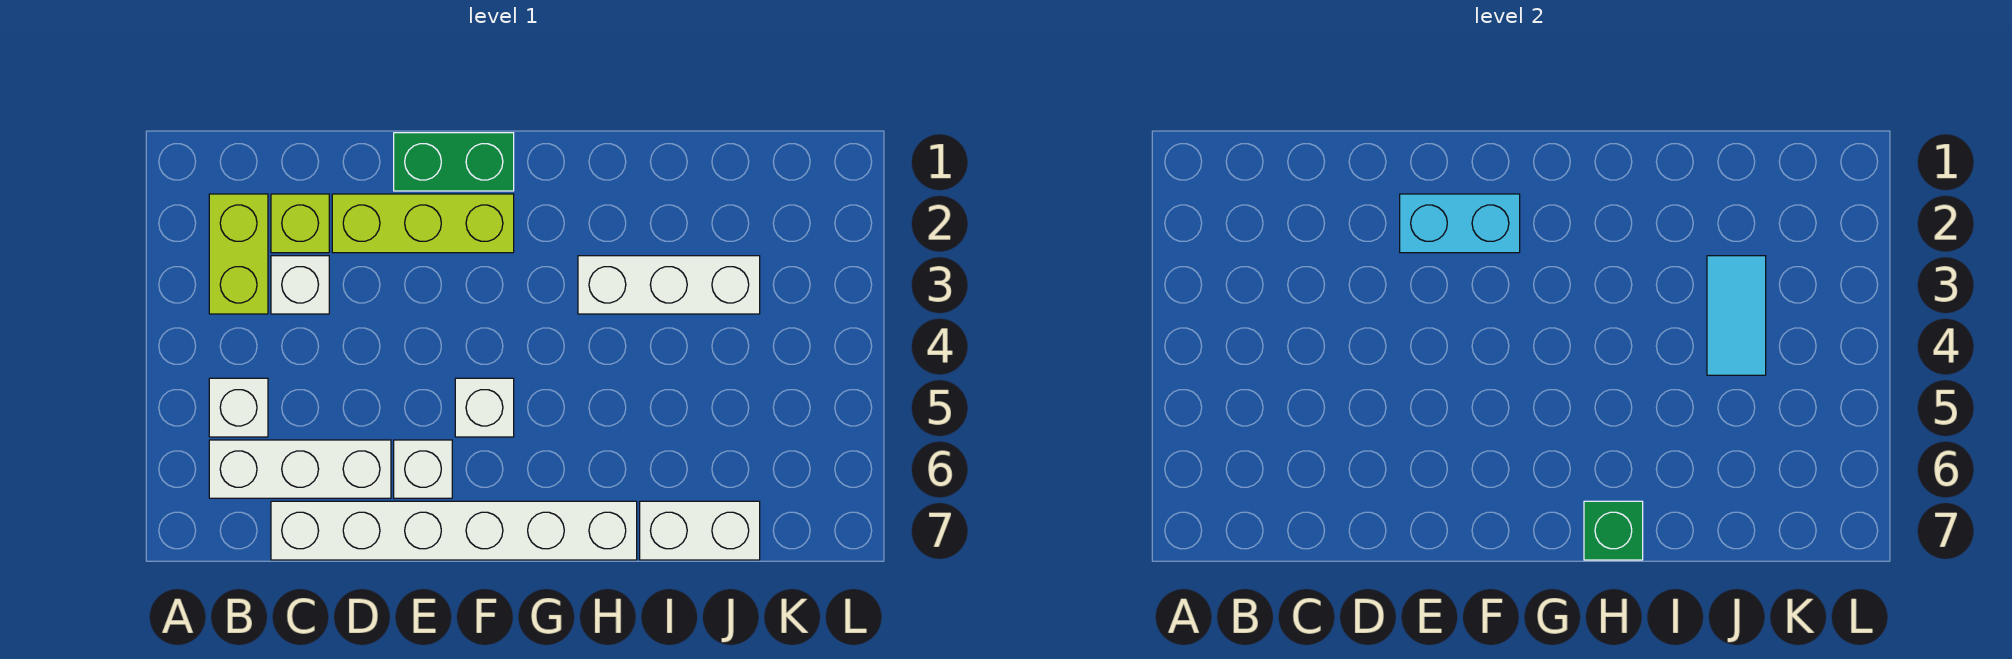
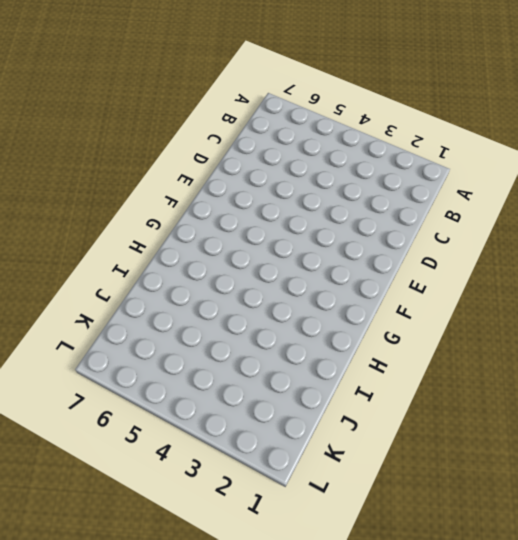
none -> lime brick B2:B3 level 1
none -> white brick B5 level 1
none -> white brick B6:D6 level 1

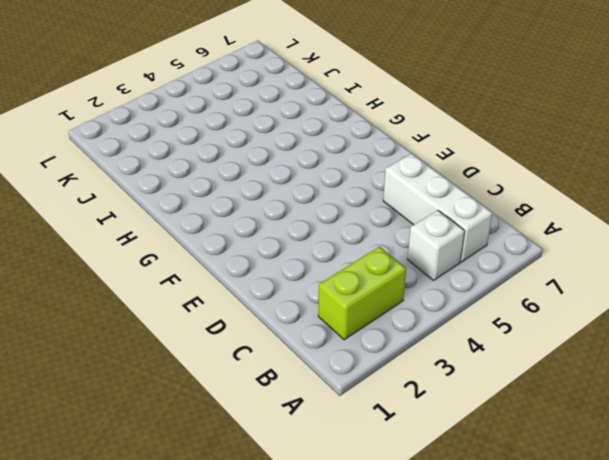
none -> lime brick C2 level 1
none -> white brick C3 level 1
none -> white brick C7:H7 level 1

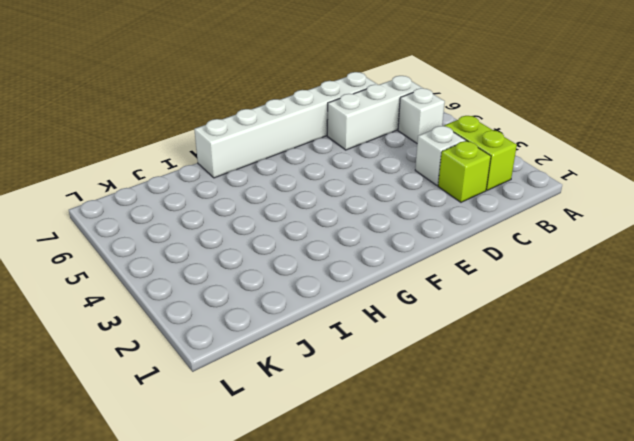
none -> lime brick D2:F2 level 1
none -> green brick E1:F1 level 1
none -> white brick E6 level 1

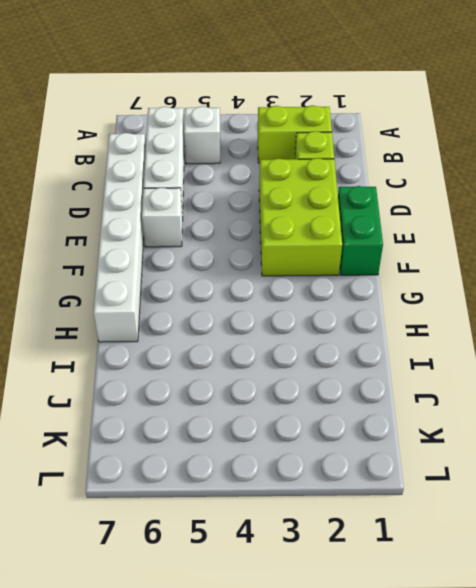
lime brick D2:F3 level 1 -> lime brick D2:F2 level 1
none -> white brick C3 level 1
none -> white brick F5 level 1
none -> white brick H3:J3 level 1

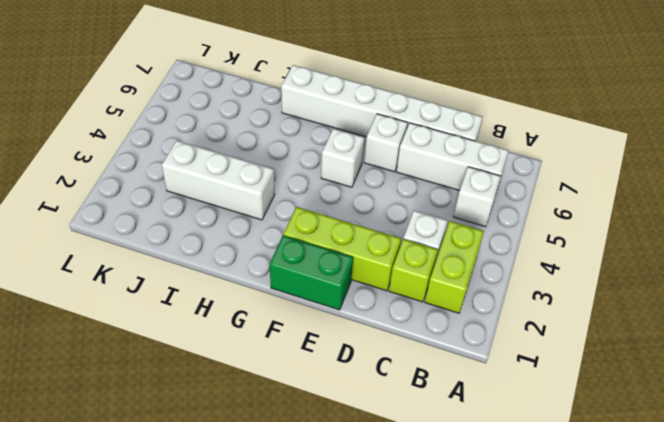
none -> white brick I7:J7 level 1
none -> cyan brick E2:F2 level 2
none -> green brick H7 level 2

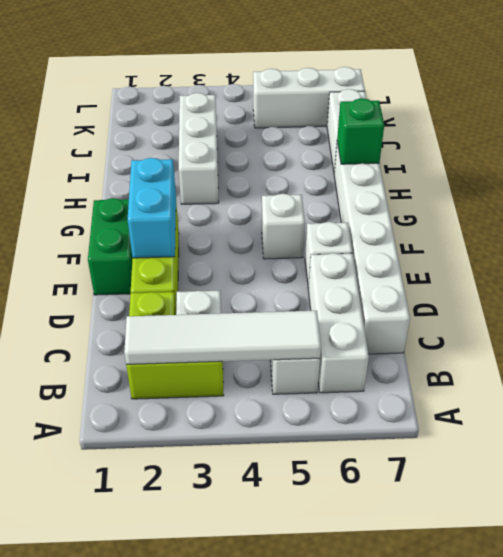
white tile B2:B5 level 2 -> none
white brick K5:K7 level 1 -> none
none -> cyan tile J3:J4 level 2

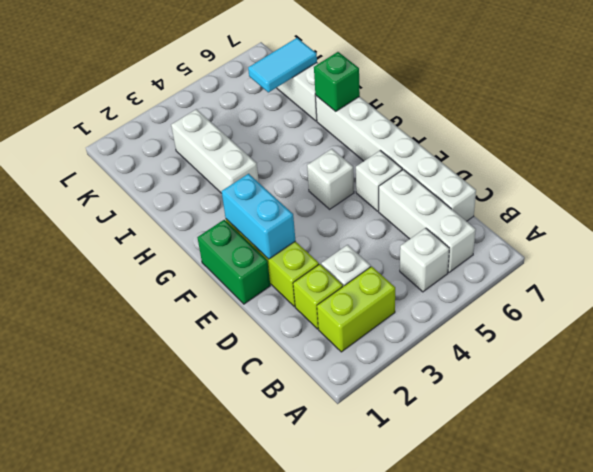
cyan tile J6:J7 level 2 -> cyan tile J3:J4 level 2

